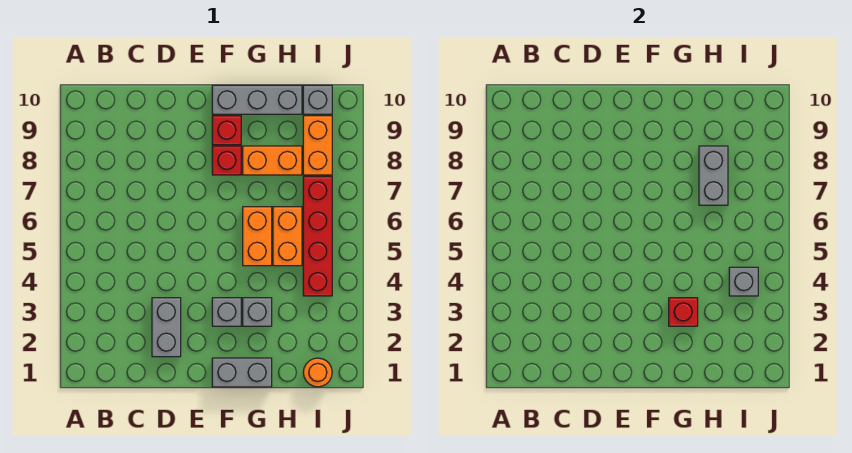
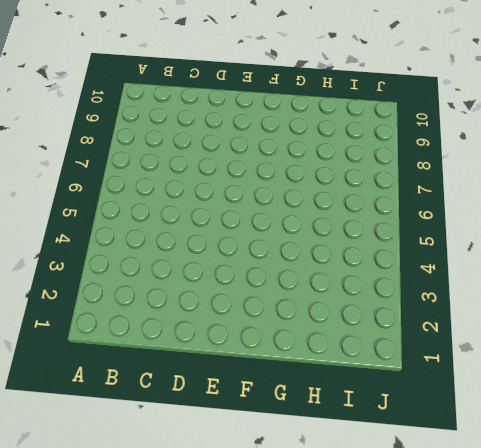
none -> grey brick D2:D3 level 1
none -> grey brick F1:G1 level 1
none -> grey brick F3 level 1

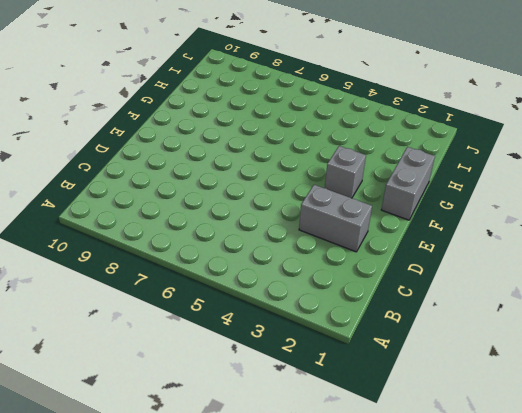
none -> red brick F8 level 1
none -> red brick F9 level 1
none -> grey brick F10:H10 level 1

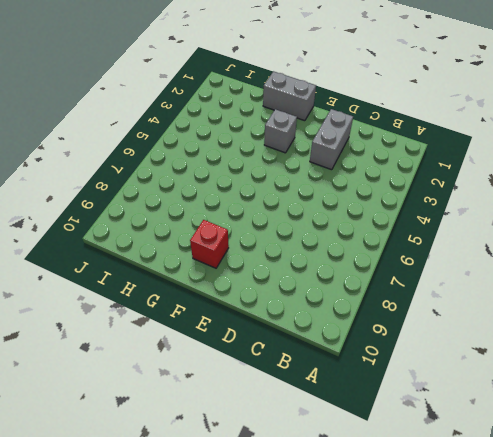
none -> red brick F8 level 1
none -> grey brick F10:H10 level 1
none -> grey brick G3 level 1

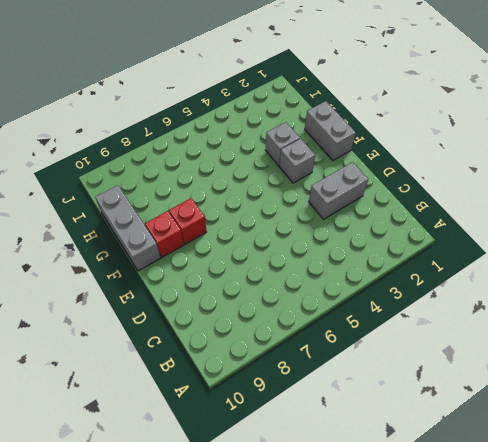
none -> orange brick G5:G6 level 1
none -> orange brick G8:H8 level 1
none -> orange brick H5:H6 level 1

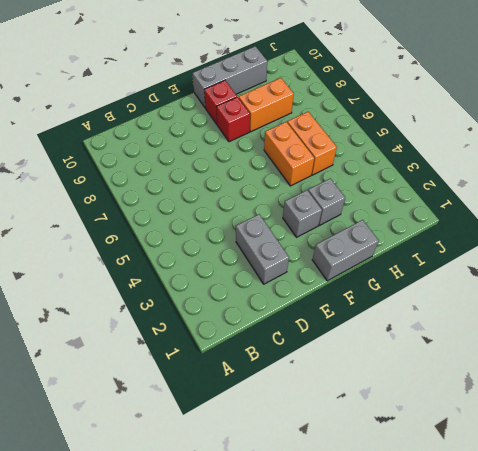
none -> orange round brick I1 level 1
none -> red brick I4:I7 level 1
none -> orange brick I8:I9 level 1

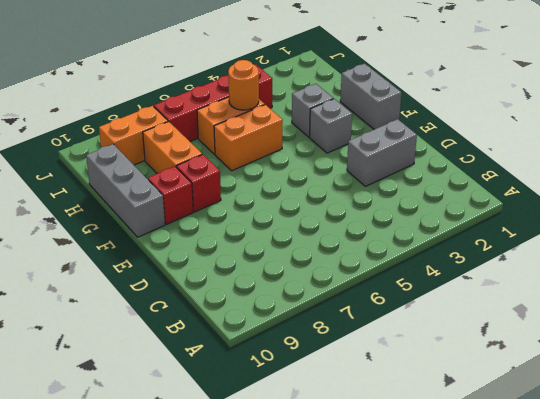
orange round brick H5 level 2 -> orange round brick I1 level 1
none -> grey brick I10 level 1
none -> red brick G3 level 2
none -> grey brick H7:H8 level 2

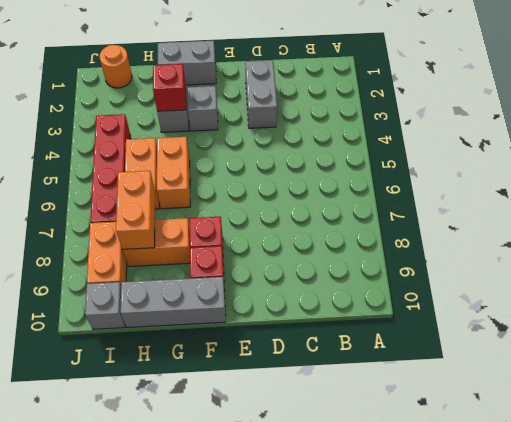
orange brick H7:H8 level 2 -> grey brick H7:H8 level 2
none -> grey brick I4 level 2

